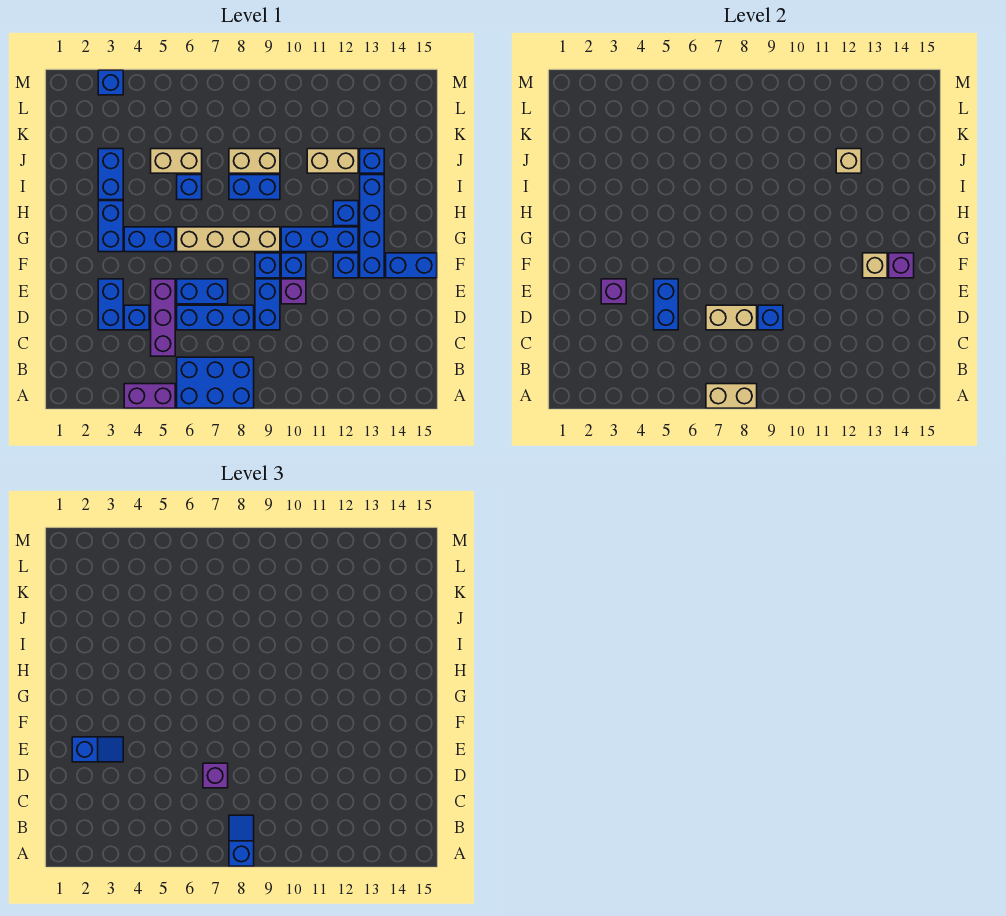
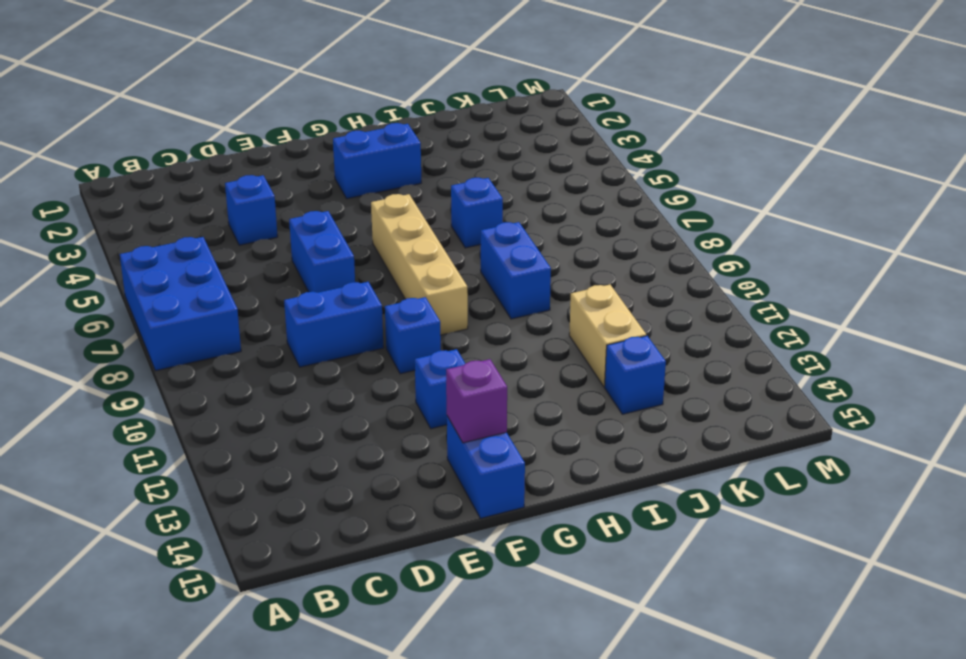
none -> purple brick A4:A5 level 1
none -> purple brick C5:E5 level 1
none -> blue brick D3:E3 level 1
none -> blue brick D6:D8 level 1

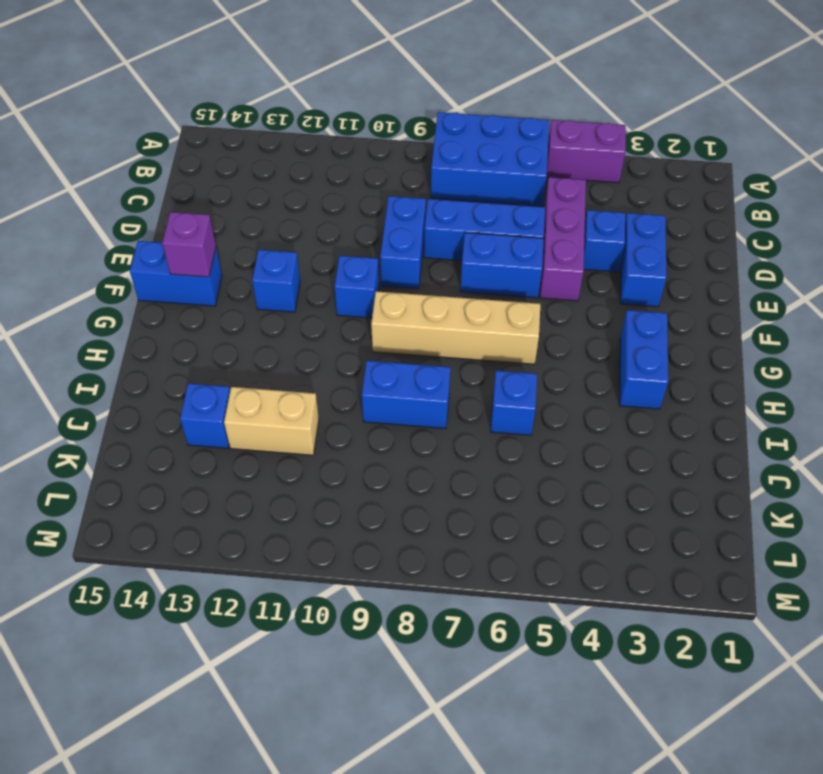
none -> purple brick E10 level 1
none -> blue brick F9 level 1
none -> blue brick F13:I13 level 1
none -> blue brick G4:G5 level 1

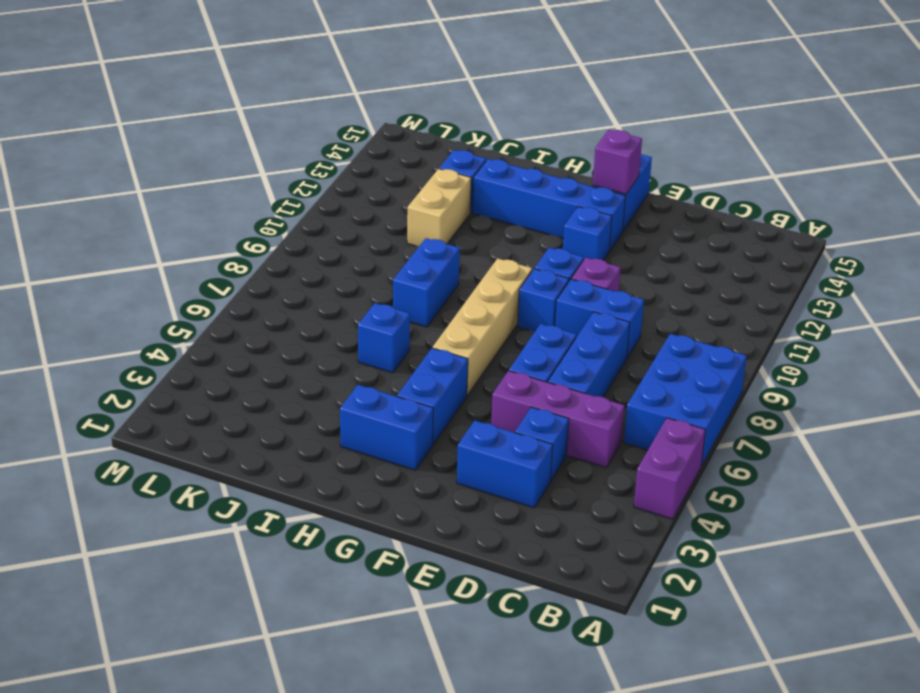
none -> blue brick G10:G12 level 1
none -> blue brick H12 level 1
none -> blue brick I3:J3 level 1
none -> tan brick J5:J6 level 1

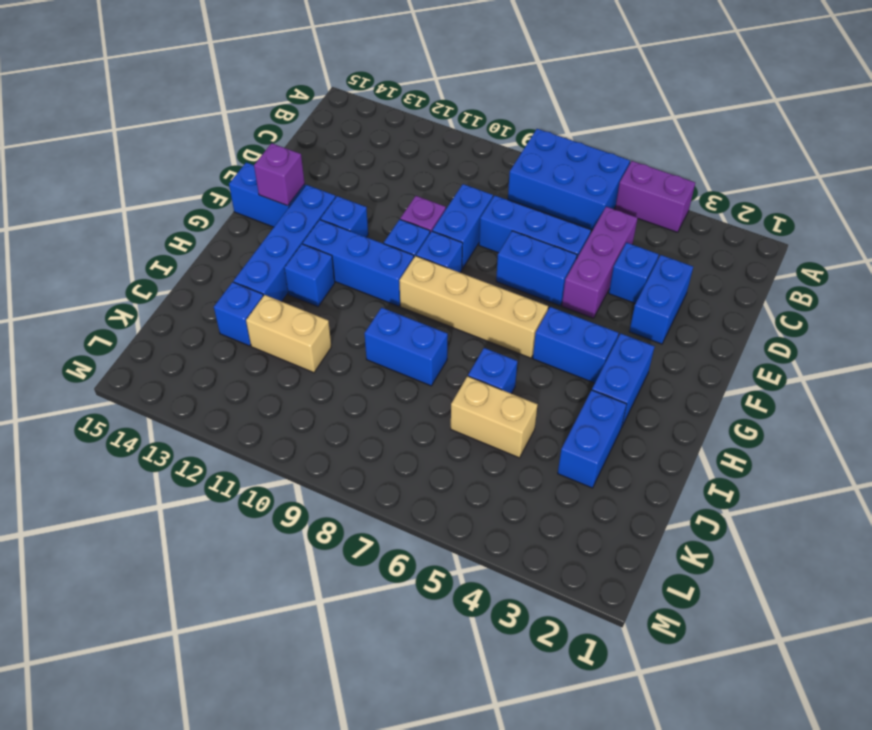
none -> tan brick J8:J9 level 1
none -> blue brick M3 level 1
none -> tan brick A7:A8 level 2
none -> blue brick D5:E5 level 2

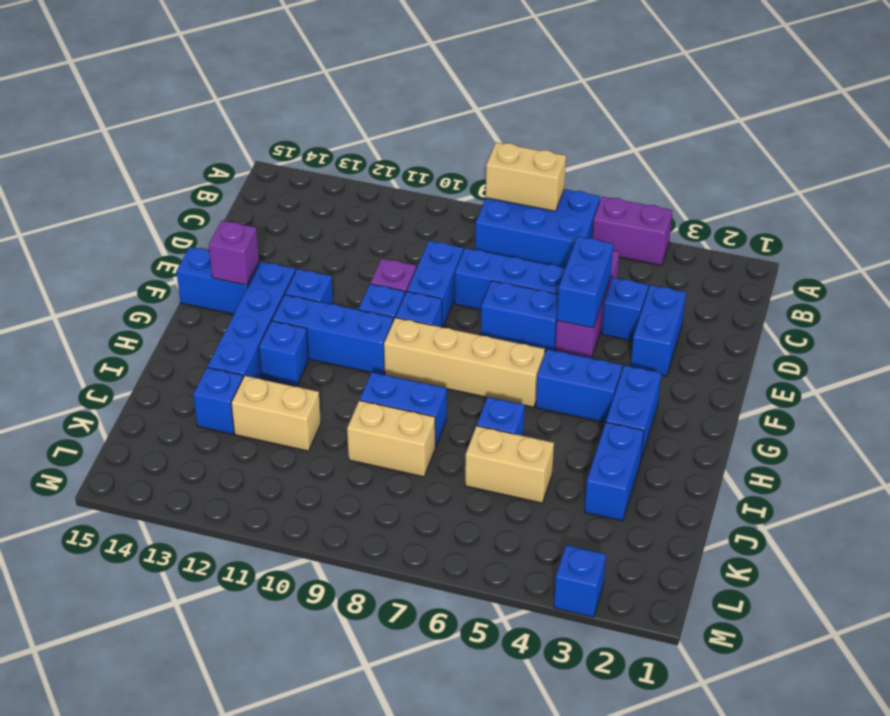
none -> tan brick D7:D8 level 2
none -> blue brick D9 level 2
none -> purple brick E3 level 2
none -> tan brick F13 level 2

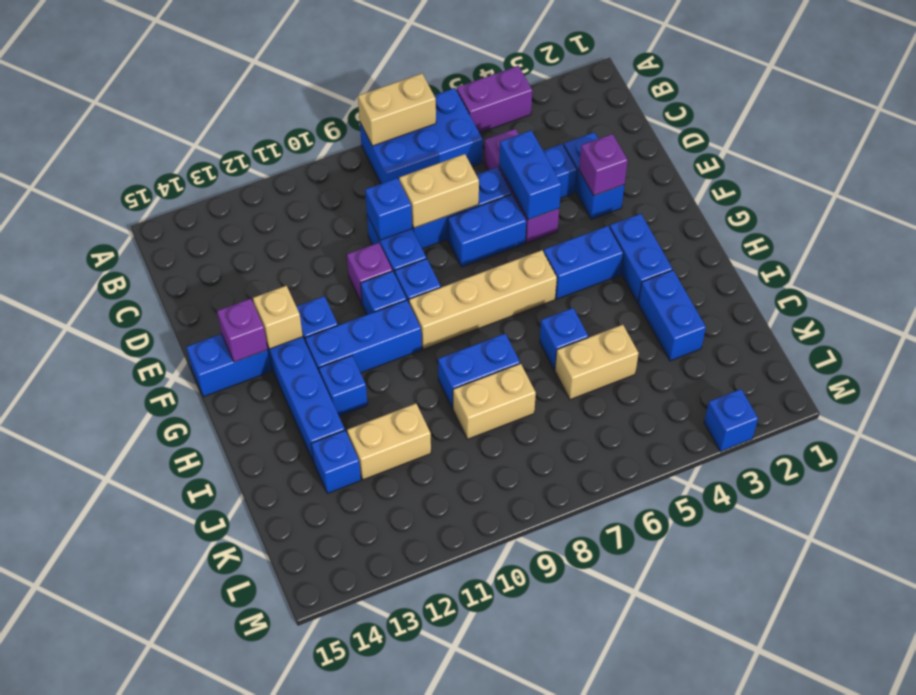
none -> tan brick J12 level 2
none -> blue slope A8:B8 level 3 top A
none -> purple brick D7 level 3
none -> blue slope E2:E3 level 3 top 2

